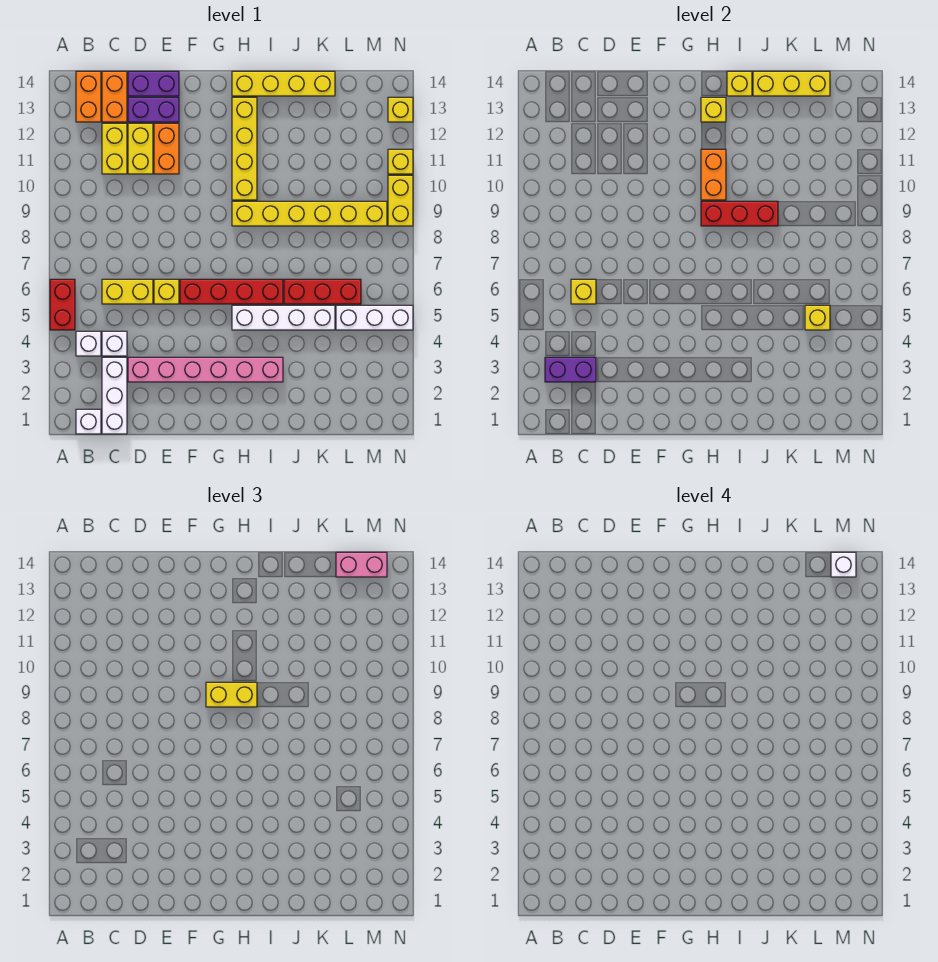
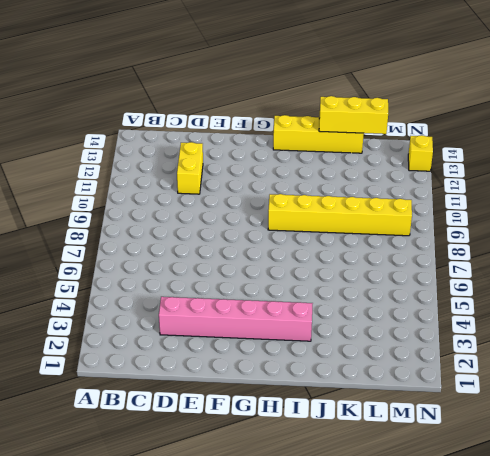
none -> red brick A5:A6 level 1
none -> white brick B1 level 1
none -> white brick B4 level 1
none -> orange brick B13:B14 level 1

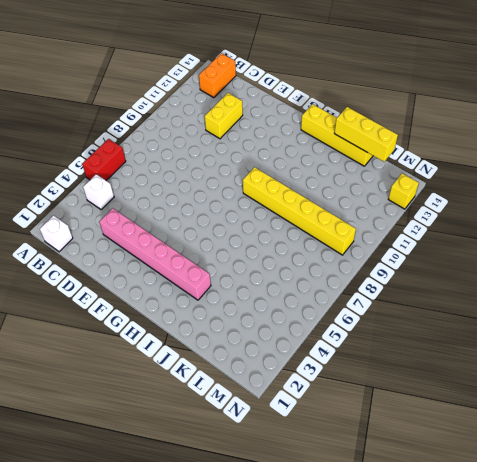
none -> white brick C1:C3 level 1
none -> white brick C4 level 1
none -> yellow brick C6:D6 level 1
none -> yellow brick C11:C12 level 1

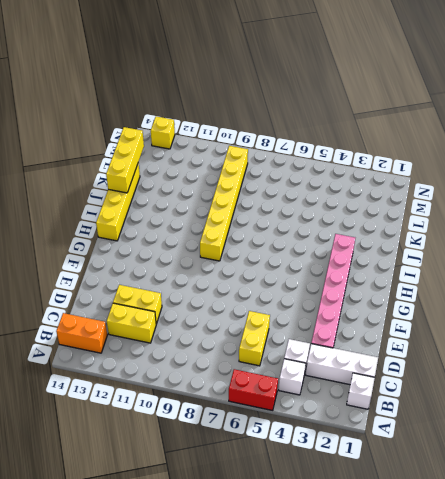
none -> orange brick C13:C14 level 1
none -> purple brick D13:E13 level 1
none -> purple brick D14:E14 level 1
none -> yellow brick E6 level 1

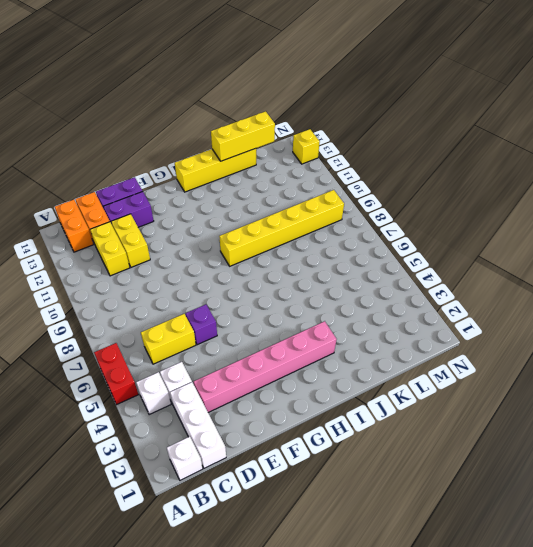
purple brick E6 level 1 -> yellow brick E6 level 1
none -> orange brick E11:E12 level 1
none -> red brick F6:I6 level 1
none -> white brick H5:K5 level 1
none -> yellow brick H10:H13 level 1

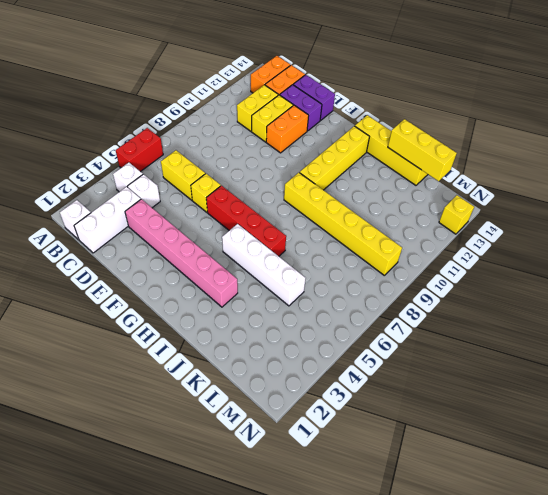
none -> red brick J6:L6 level 1
none -> white brick L5:N5 level 1
none -> yellow brick N9:N10 level 1
none -> yellow brick N11 level 1

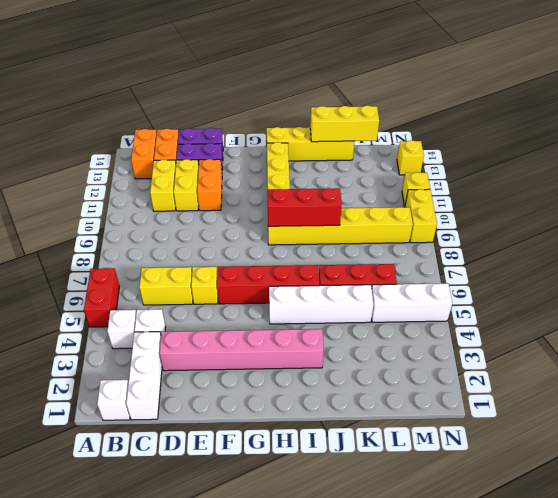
none -> purple brick B3:C3 level 2
none -> yellow brick C6 level 2
none -> orange brick H10:H11 level 2
none -> yellow brick H13 level 2

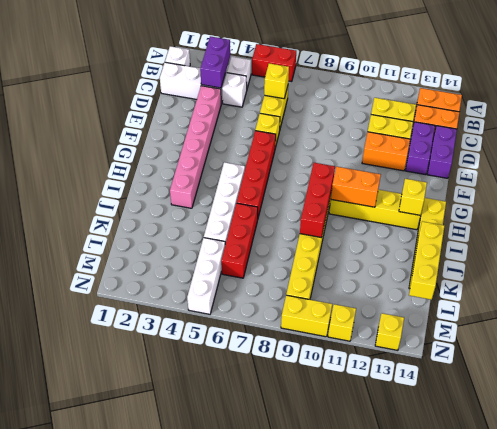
none -> yellow brick I14 level 2
none -> yellow brick L5 level 2
none -> yellow brick G9:H9 level 3
none -> pink brick L14:M14 level 3

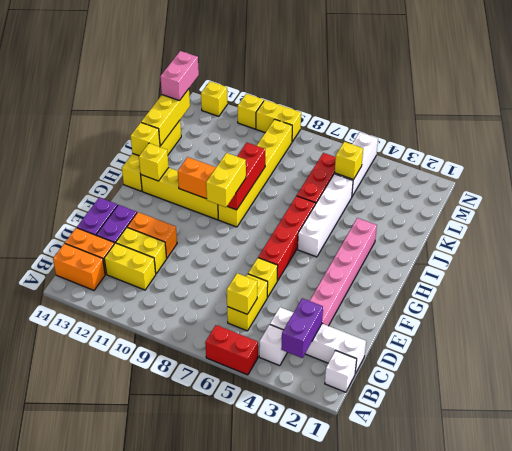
none -> white brick M14 level 4

